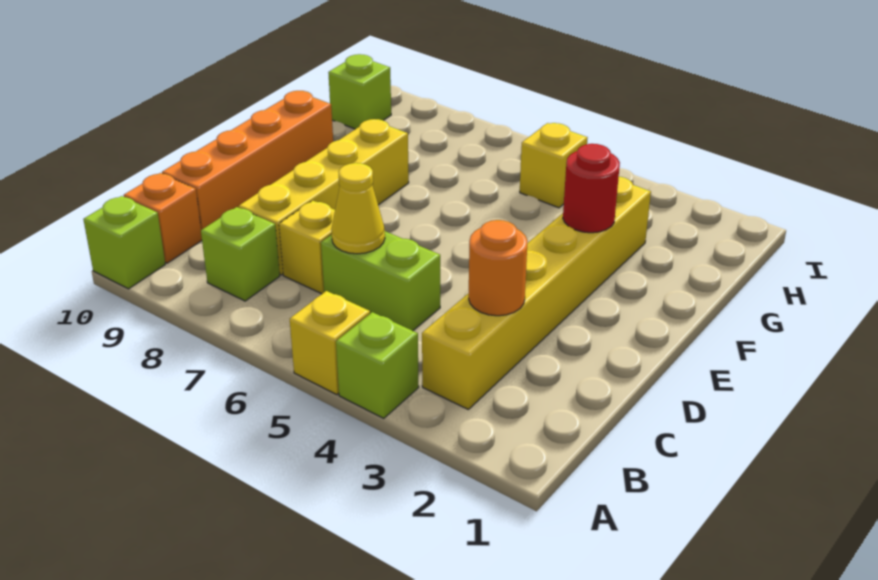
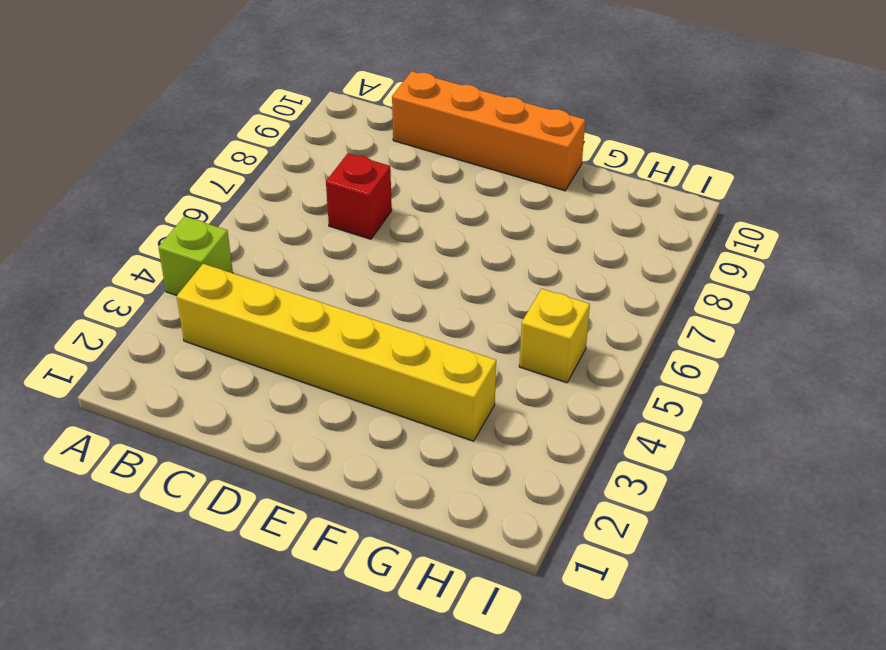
red brick C7 level 1 -> yellow brick C7 level 1
none -> yellow brick A5 level 1
none -> lime brick A10 level 1
none -> lime brick B8 level 1

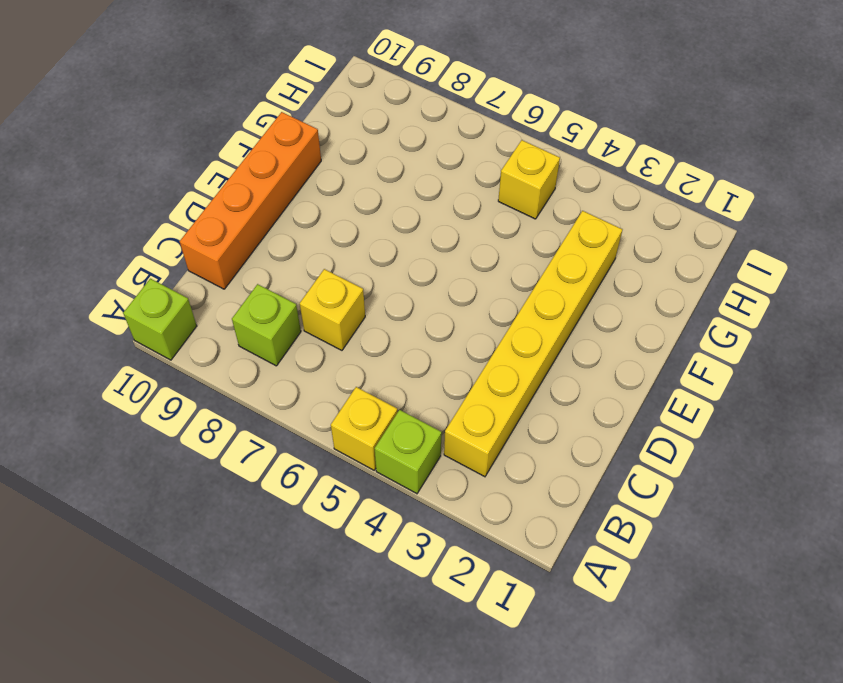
none -> orange brick B10 level 1
none -> lime brick C5:C6 level 1
none -> yellow brick C8:F8 level 1

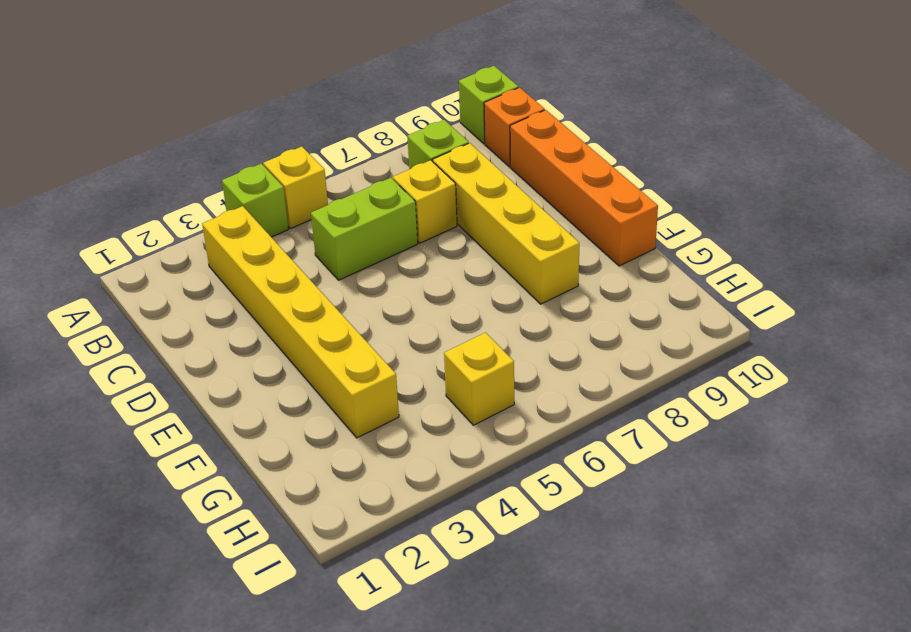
none -> lime brick H10 level 1
none -> orange round brick C3 level 2
none -> yellow cone C6 level 2

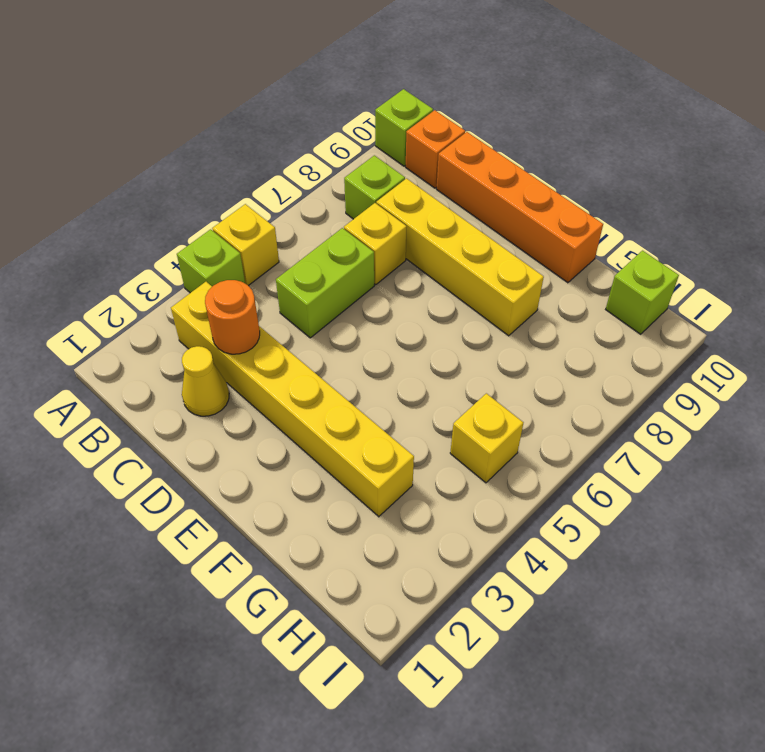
yellow cone C2 level 1 -> yellow cone C6 level 2
none -> red round brick F3 level 2

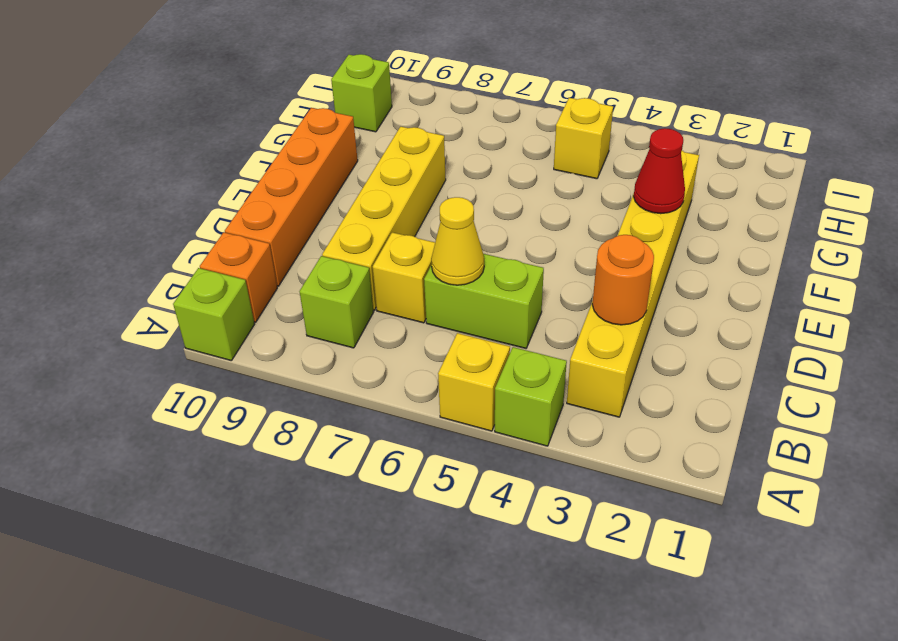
red cone F3 level 2 -> red round brick F3 level 2

